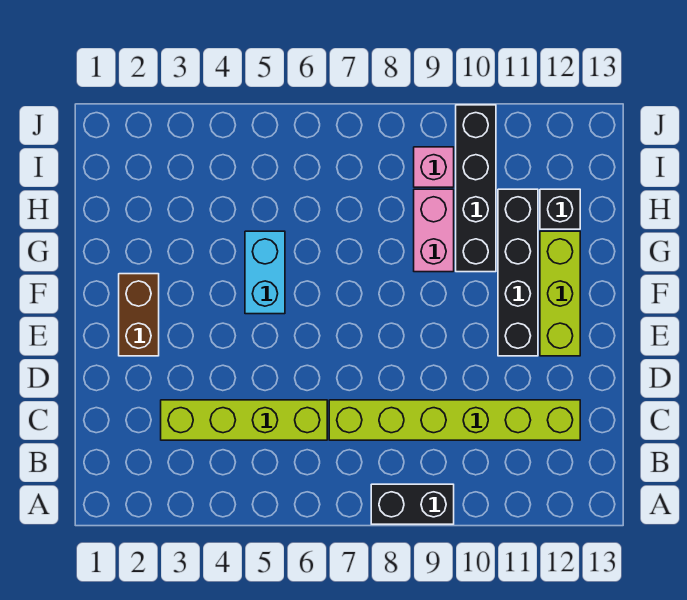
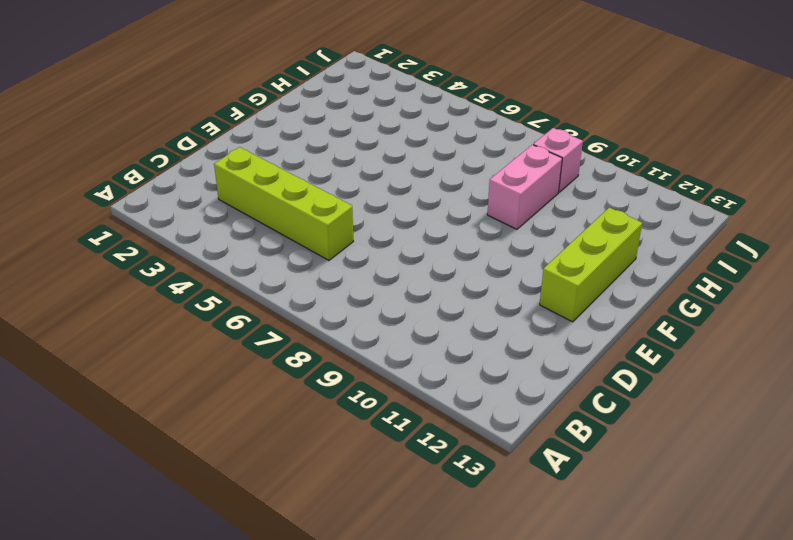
none -> black brick A8:A9 level 1
none -> lime brick C7:C12 level 1

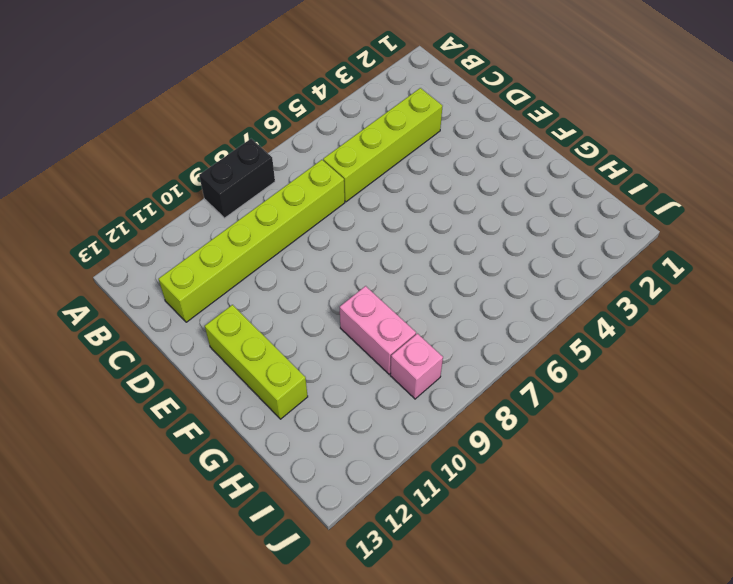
none -> brown brick E2:F2 level 1
none -> black brick E11:H11 level 1

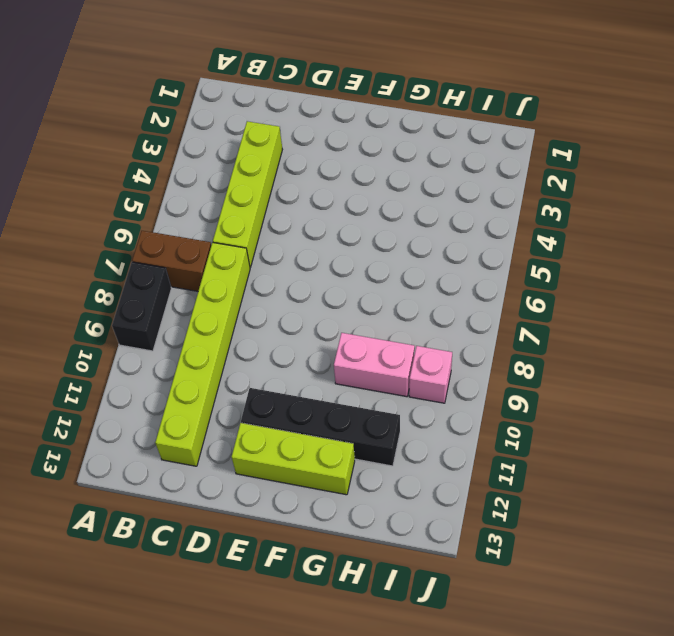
brown brick A7:B7 level 1 -> brown brick E2:F2 level 1
none -> cyan brick F5:G5 level 1
none -> black brick G10:J10 level 1

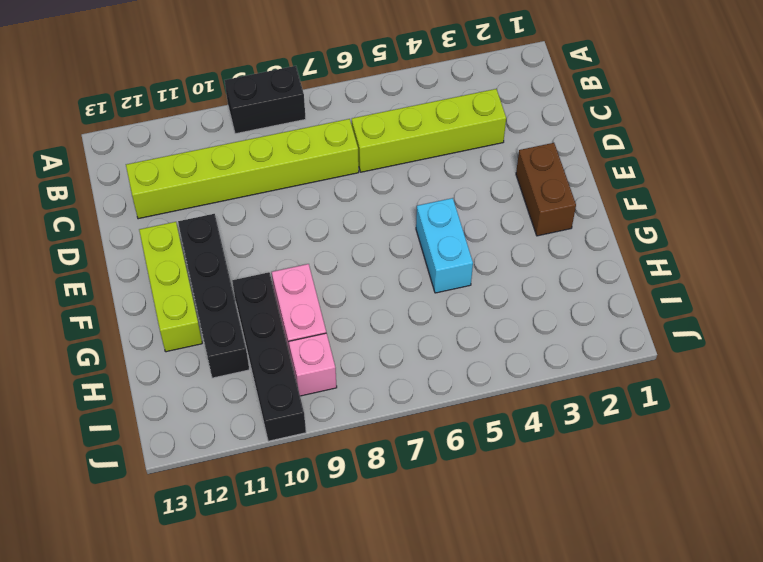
none -> black brick H12 level 1

